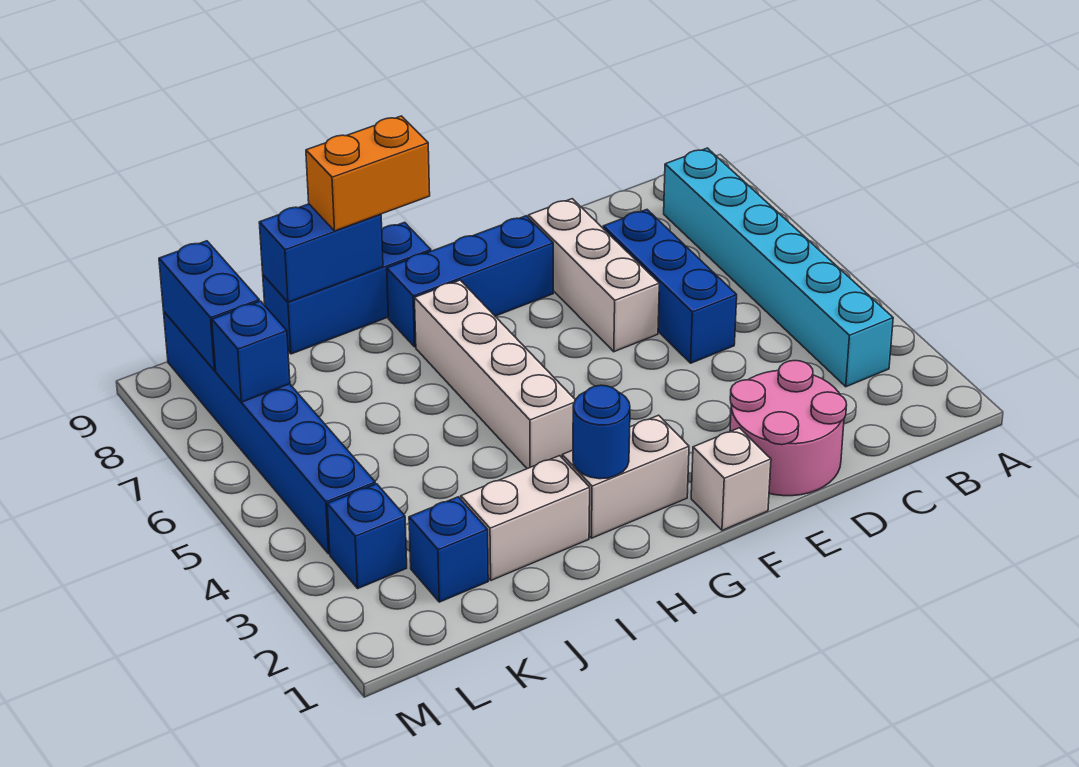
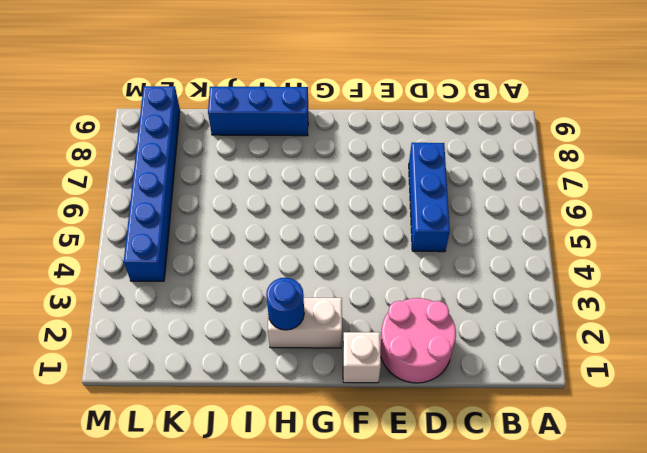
none -> cyan brick B3:B8 level 1
none -> white brick E6:E8 level 1
none -> blue brick F8:H8 level 1

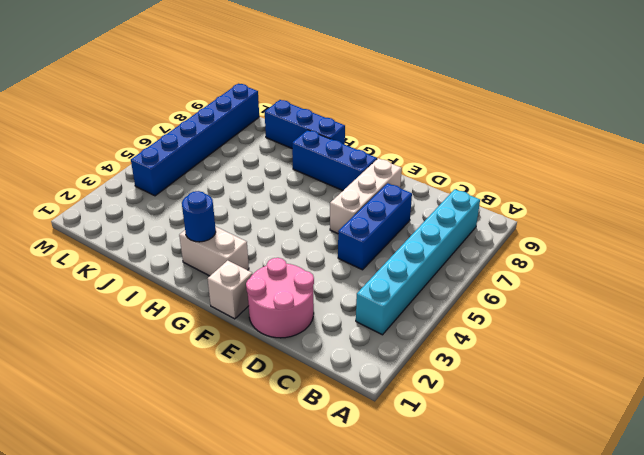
none -> white brick H4:H7 level 1
none -> white brick I2:J2 level 1
none -> blue brick K2 level 1

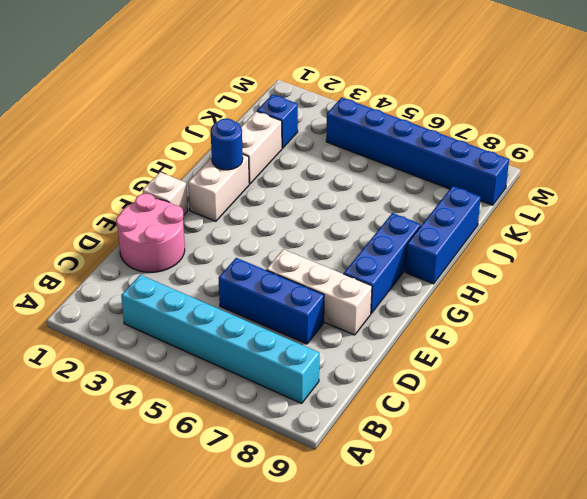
none -> white brick H4:H7 level 1
none -> blue brick L3 level 1
none -> blue brick I9:J9 level 2

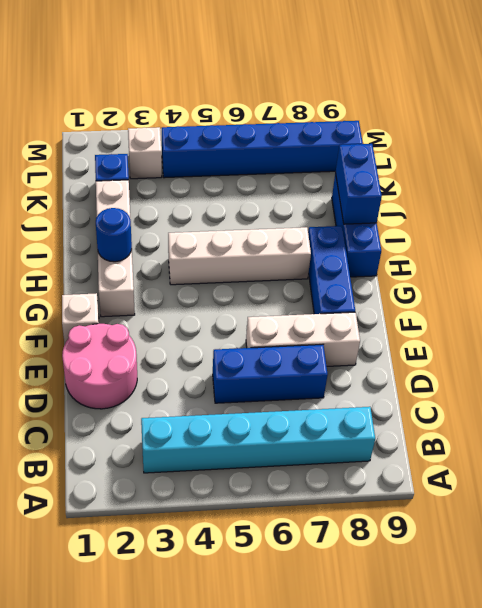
white brick L3 level 1 -> blue brick L3 level 1
none -> blue brick L7 level 2
none -> blue brick L8:L9 level 2
none -> orange brick H9:I9 level 3

